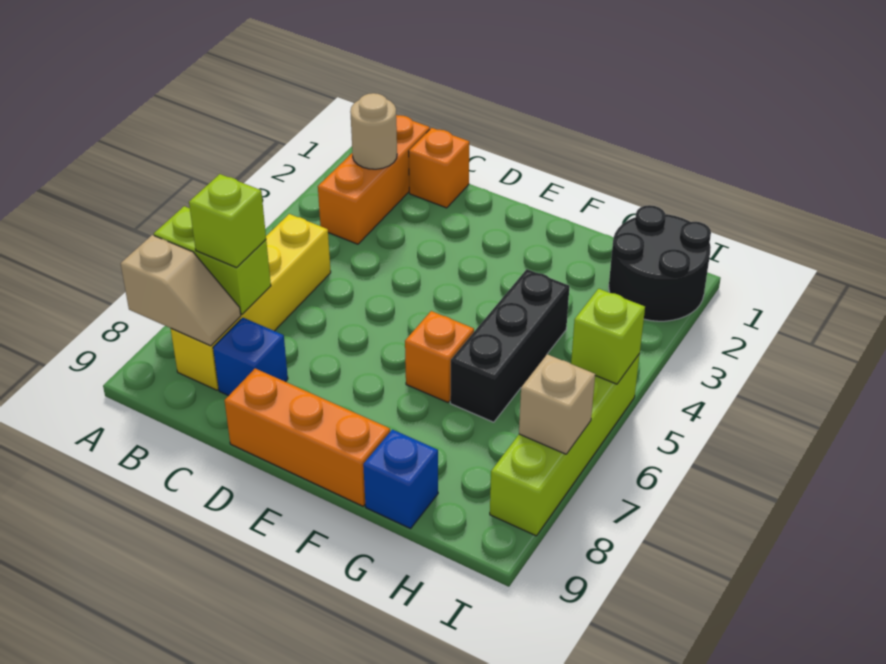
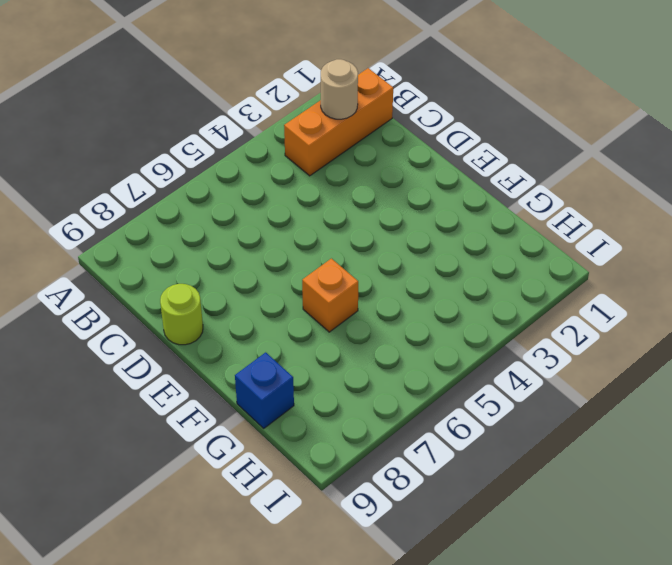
lime round brick D9 level 1 -> orange brick D9:F9 level 1
none -> yellow brick B5:B8 level 1
none -> orange brick C1 level 1
none -> blue brick C8 level 1

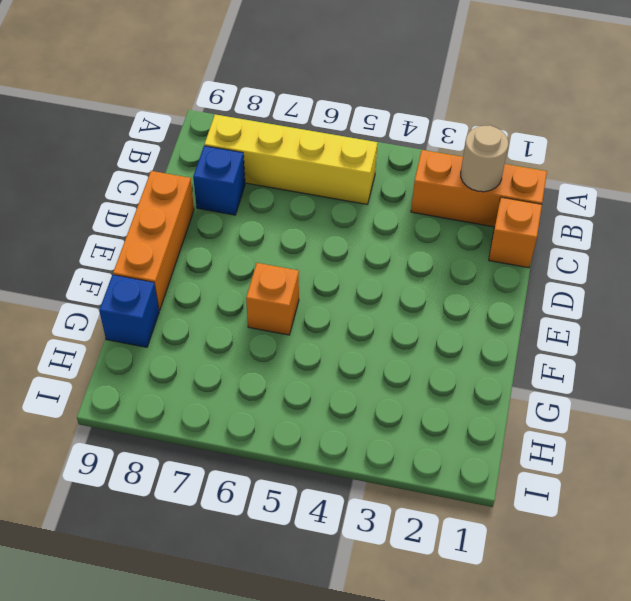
none -> black brick G4:G6 level 1
none -> black round brick H1:I2 level 1
none -> lime brick I5:I8 level 1

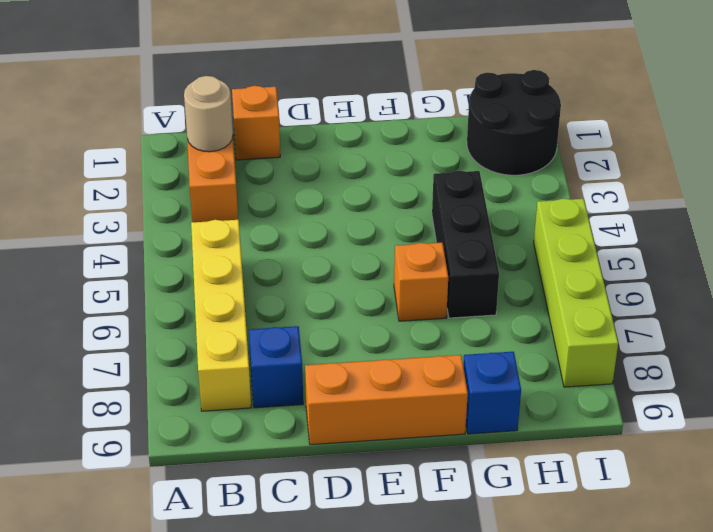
none -> lime brick A7:B7 level 2
none -> tan slope A8:B8 level 2 top A
none -> lime brick I5 level 2

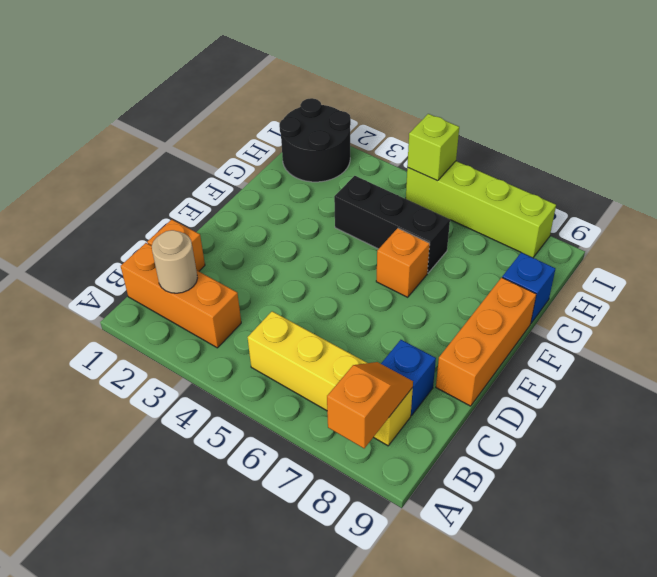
orange slope A8:B8 level 2 top A -> tan slope A8:B8 level 2 top A
none -> lime brick A7:B7 level 2
none -> tan brick I7 level 2
none -> lime brick B7 level 3

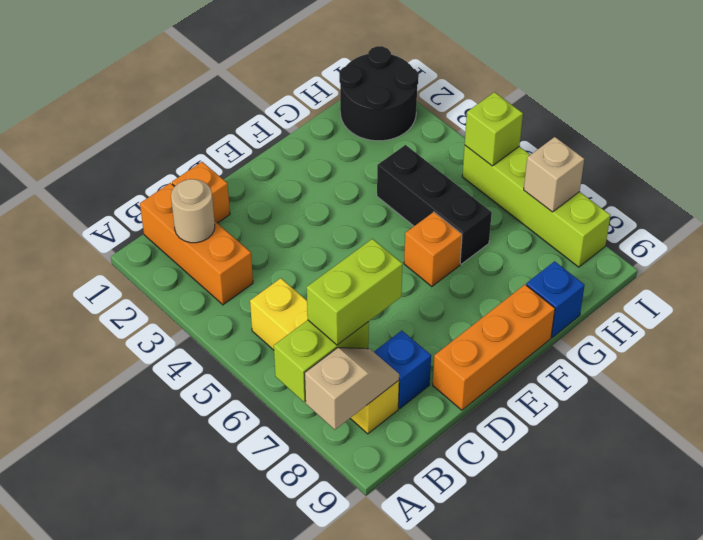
lime brick B7:C7 level 3 -> lime brick B7 level 3

